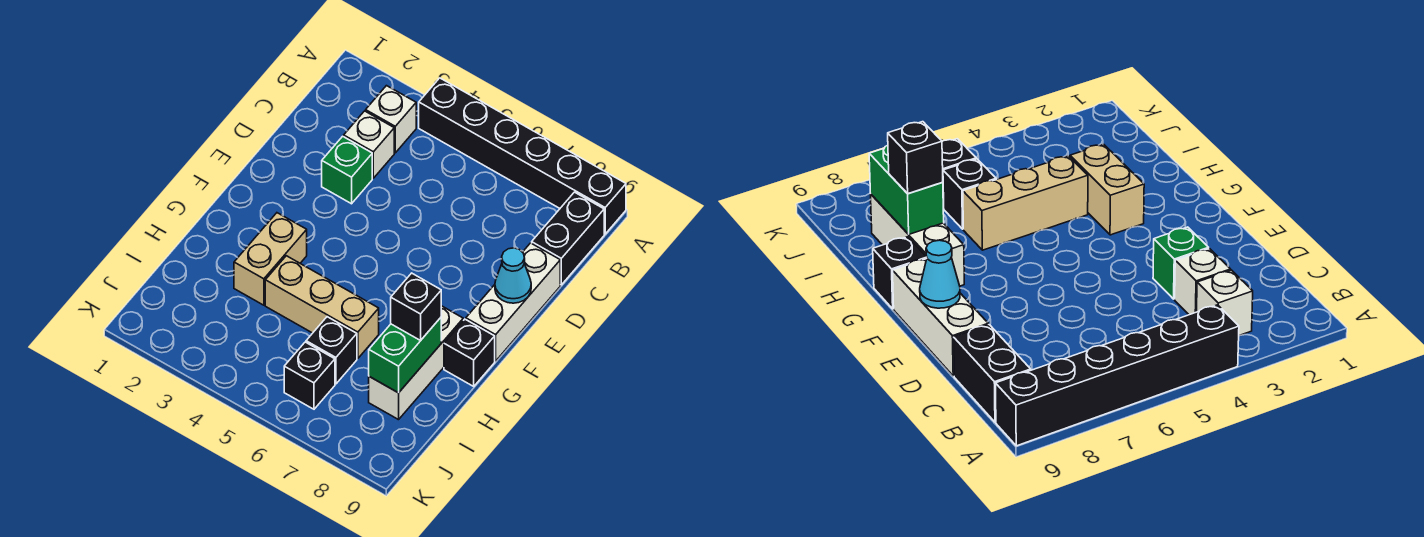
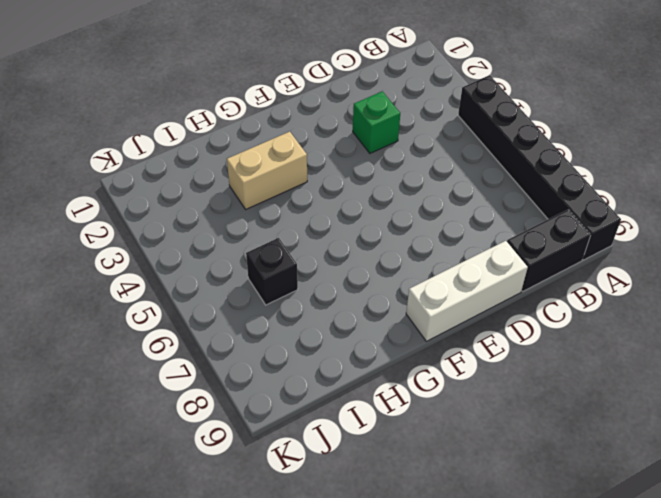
none -> white brick B3 level 1
none -> white brick C3 level 1
none -> white brick G8:I8 level 1

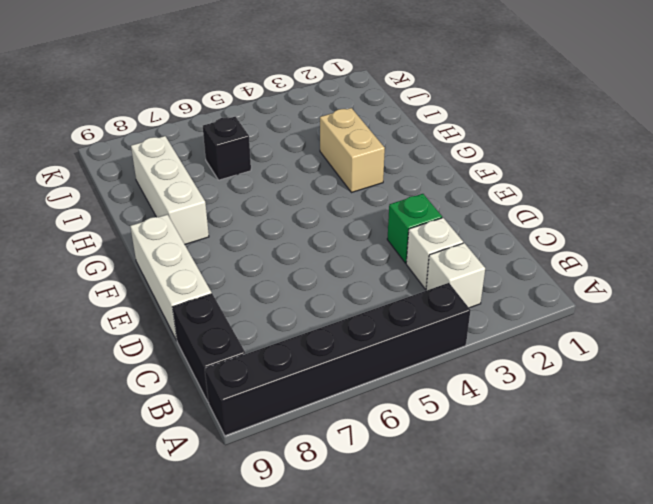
none -> black brick G9 level 1
none -> tan brick H4:H6 level 1
none -> black brick J6 level 1

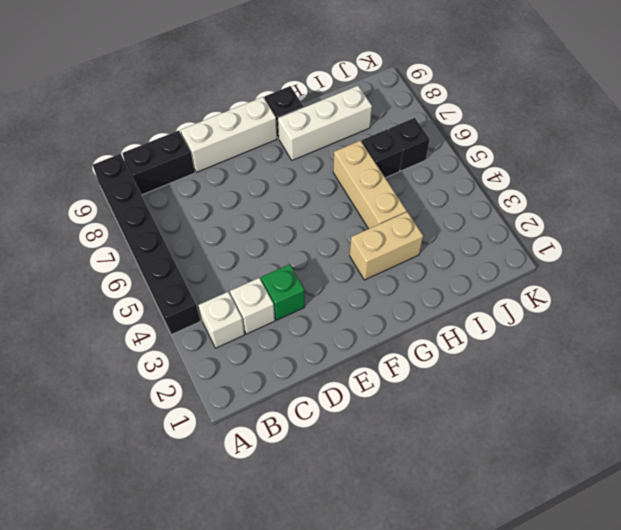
none -> cyan cone E9 level 2
none -> green brick H8:I8 level 2
none -> black brick H8 level 3

